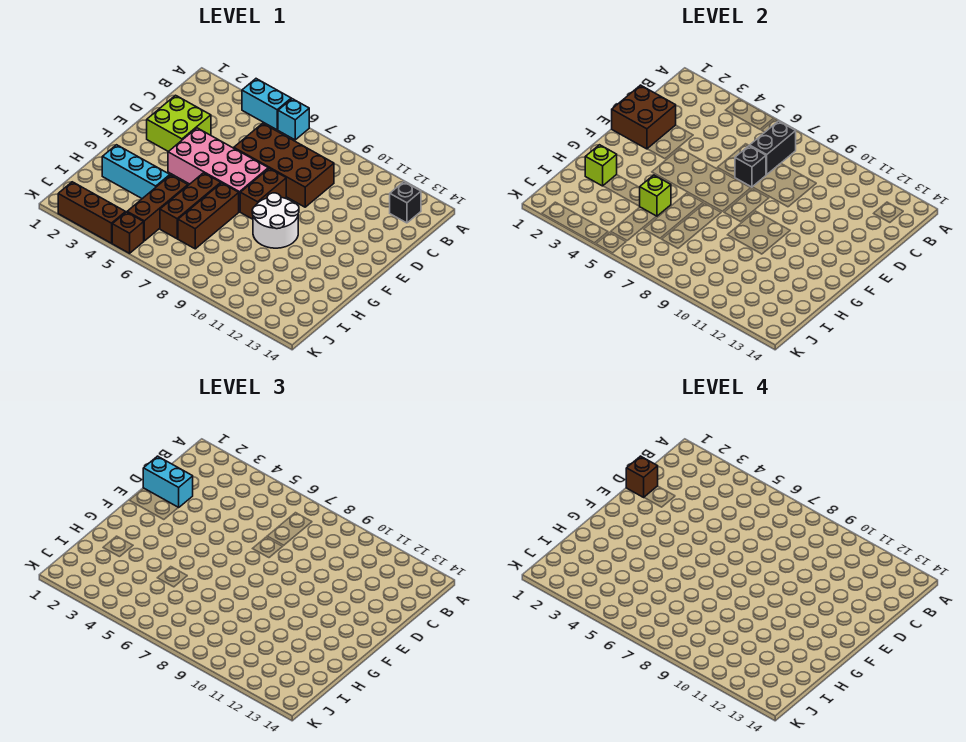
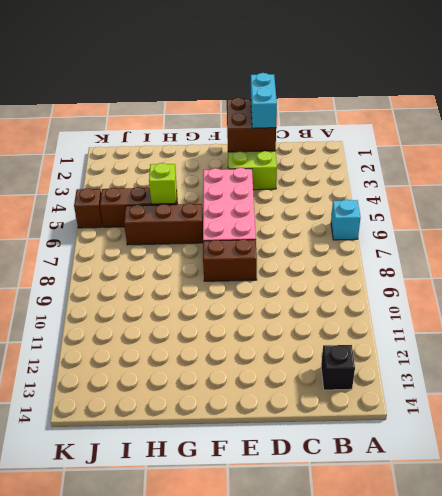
none -> cyan brick A4:A5 level 1
none -> brown brick C6:D9 level 1
none -> white round brick F9:G10 level 1

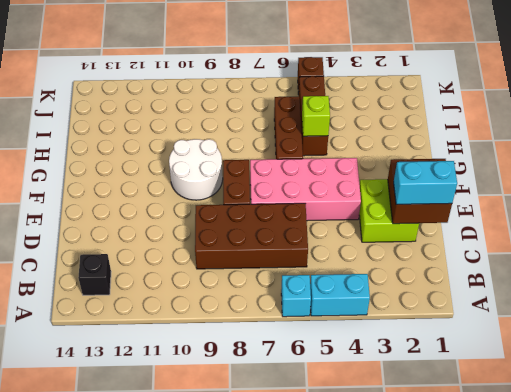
none -> brown brick G7:I7 level 1
none -> cyan brick H2:H4 level 1
none -> brown brick K2:K4 level 1

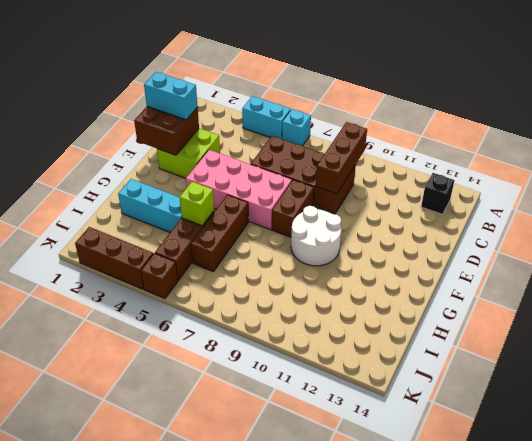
brown brick B9:D9 level 2 -> brown brick G7:I7 level 1
none -> black brick B7:C7 level 2
none -> black brick D7 level 2
none -> lime brick H2 level 2

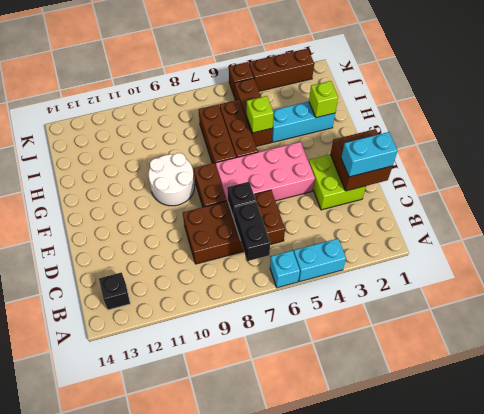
none -> brown brick D1 level 4

